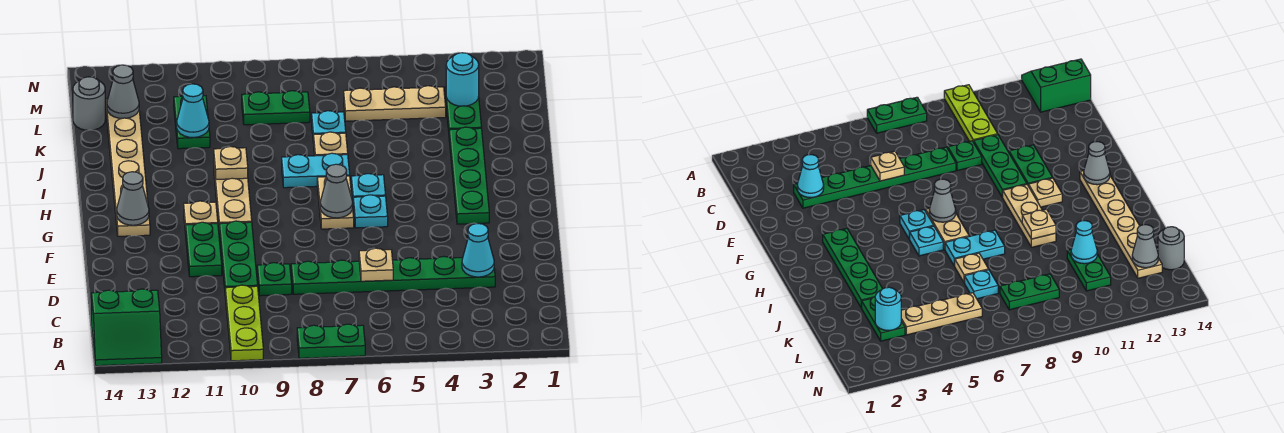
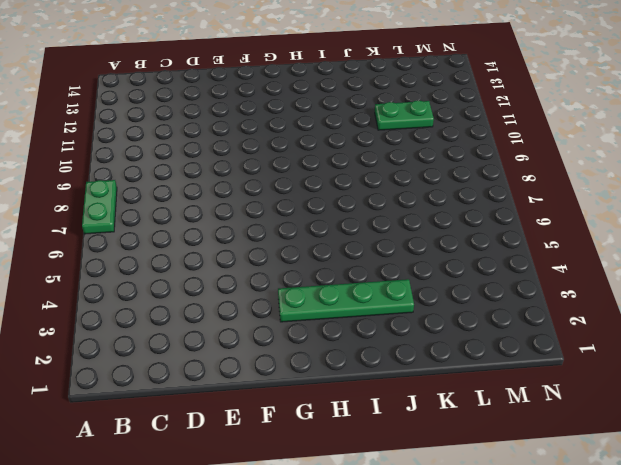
none -> lime plate A10:C10 level 1
none -> green slope A13:B14 level 1 top B
none -> green plate D3:D8 level 1
none -> green plate D9 level 1

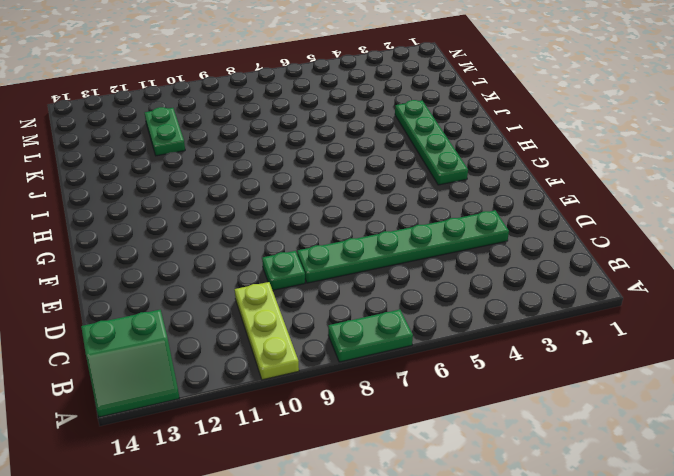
none -> green plate D10:F10 level 1
none -> green plate E11:F11 level 1
none -> cyan plate G6 level 1
none -> tan plate G7:H7 level 1

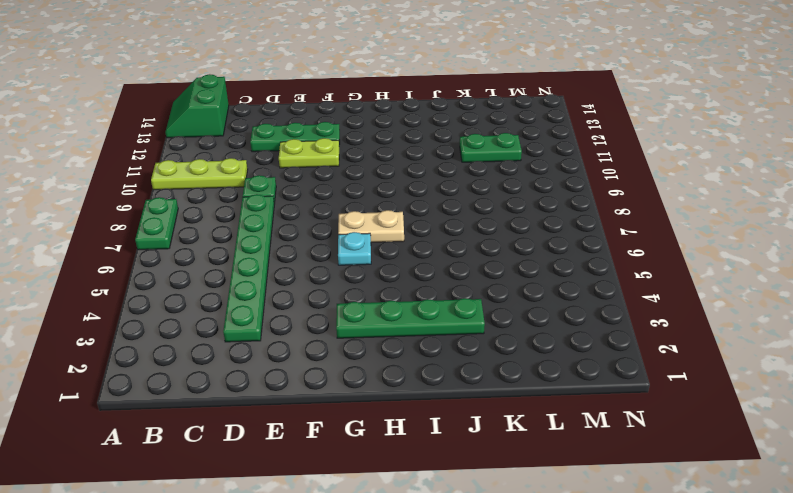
green plate D12:F12 level 1 -> green plate D10:F10 level 1
lime plate E11:F11 level 1 -> green plate E11:F11 level 1
none -> tan plate G10:I10 level 1
none -> tan plate G11 level 1
none -> tan plate G13:L13 level 1
none -> cyan plate H6 level 1

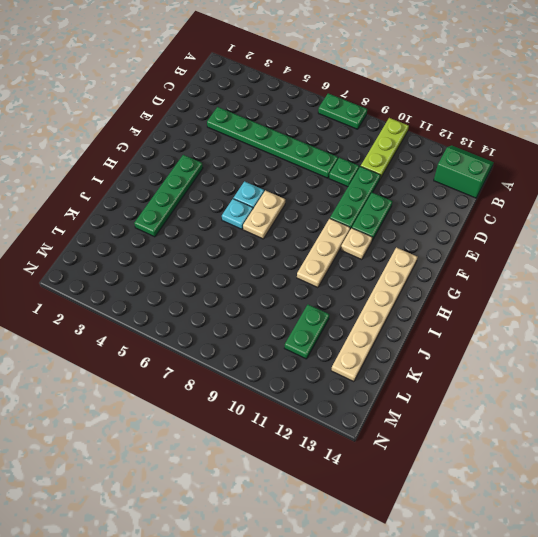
none -> cyan plate I7:I8 level 1
none -> tan plate J7 level 1
none -> green plate K3:L3 level 1
none -> cyan plate K7 level 1

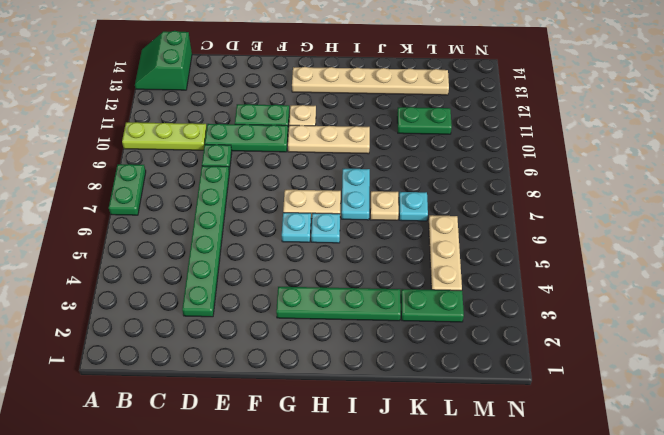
none -> green plate L8:L9 level 1
none -> grey round brick L14 level 1
none -> cyan cone D3 level 2
none -> tan plate D6 level 2

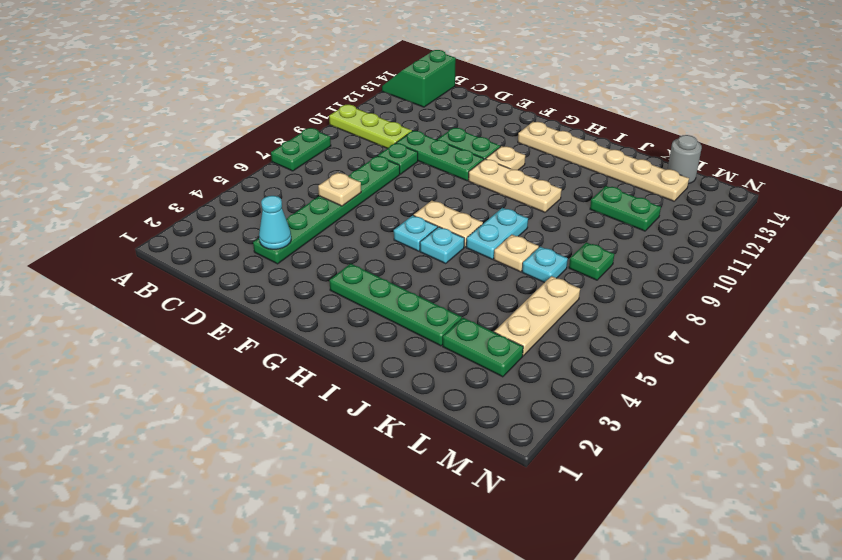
green plate L8 level 1 -> green plate L8:L9 level 1
none -> grey cone G7 level 2
none -> grey cone G13 level 2
none -> tan plate I10 level 2
none -> cyan cone K11 level 2

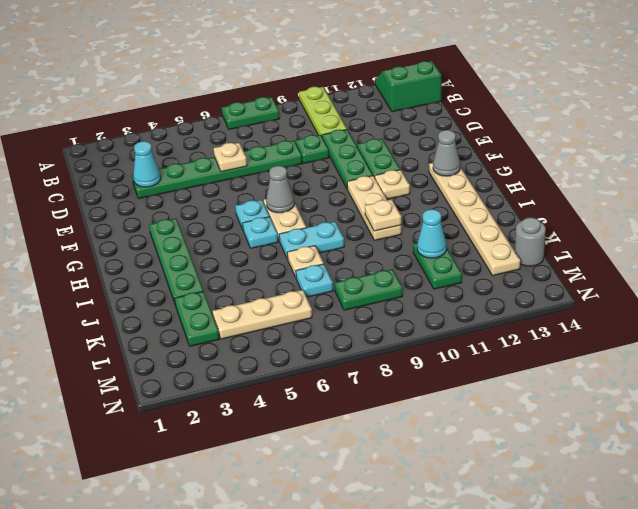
none -> cyan round brick L3 level 2
none -> grey cone L13 level 2

